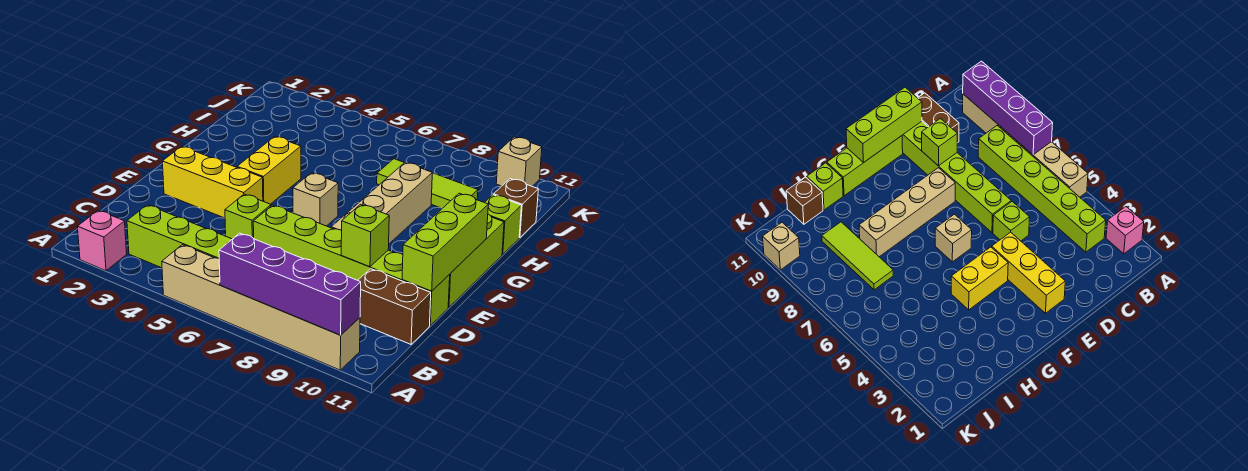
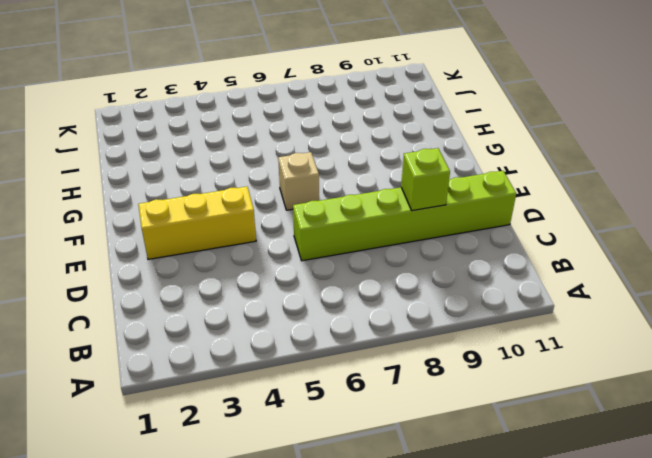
none -> pink brick A2 level 1
none -> tan brick A5:A10 level 1
none -> lime brick B3:B8 level 1

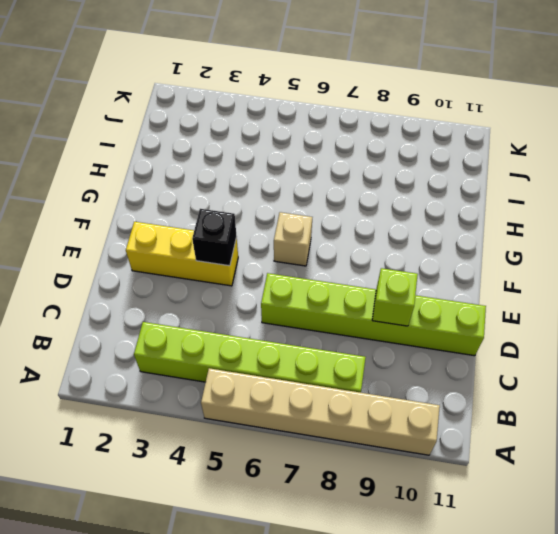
black brick E4 level 2 -> none
none -> pink brick A2 level 1
none -> brown brick C10:C11 level 1
none -> lime brick D5 level 1

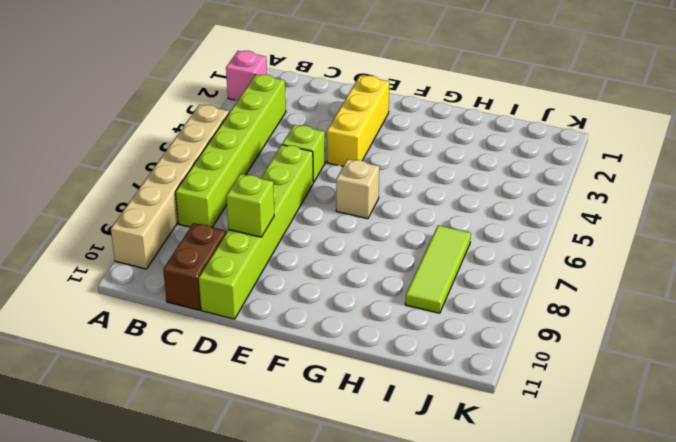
none -> tan brick E8:H8 level 1
none -> lime brick E11:G11 level 1
none -> yellow brick F4:G4 level 1

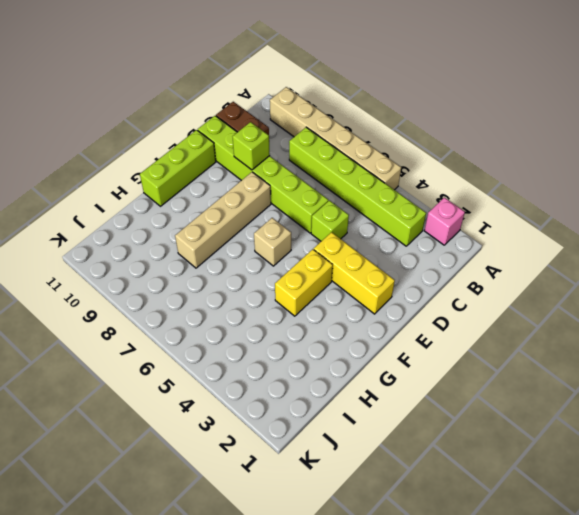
none -> lime brick H11 level 1
none -> lime tile I7:I9 level 1
none -> brown brick I11 level 1

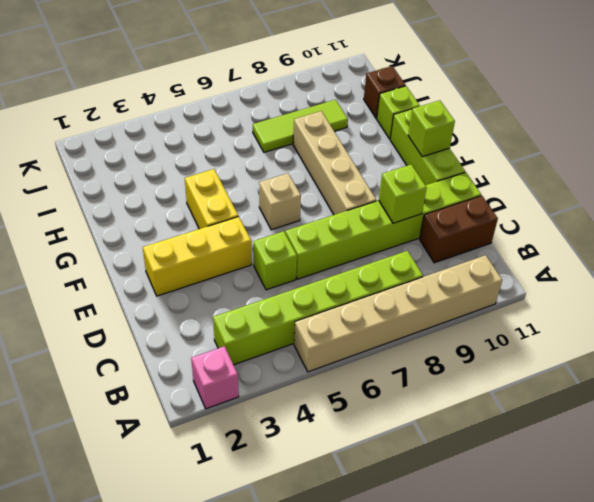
lime brick F11 level 2 -> lime brick D11:F11 level 2
none -> tan brick K10 level 1
none -> purple brick A7:A10 level 2

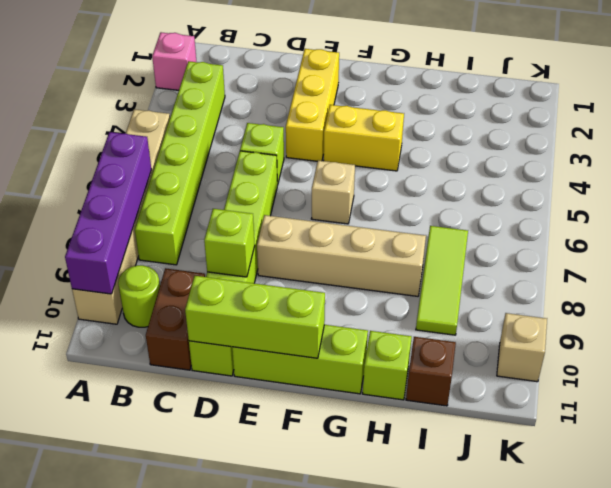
lime round brick B10 level 1 -> none

